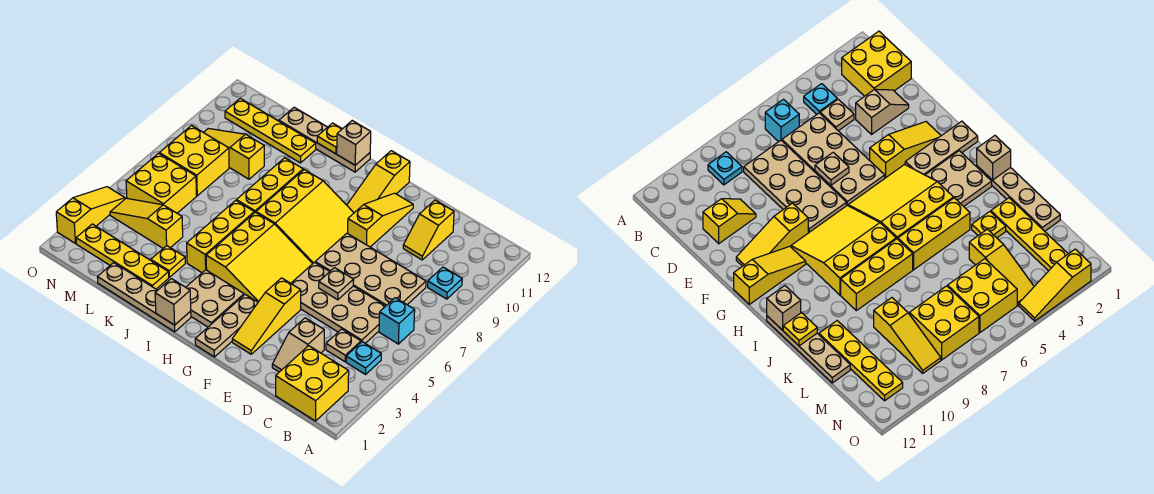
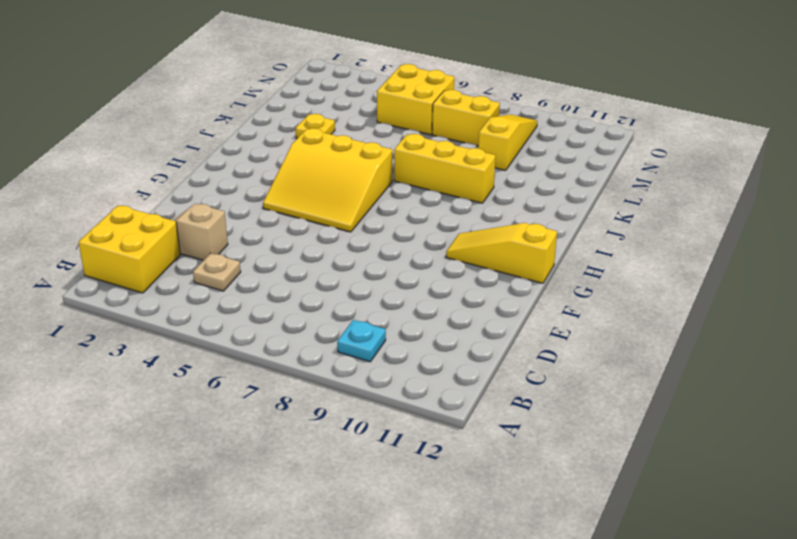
yellow brick M7:M8 level 1 -> yellow brick M7:N8 level 1
none -> cyan plate B4 level 1
none -> cyan brick B6 level 1
none -> tan plate C5:F6 level 1
none -> tan plate C7:F8 level 1

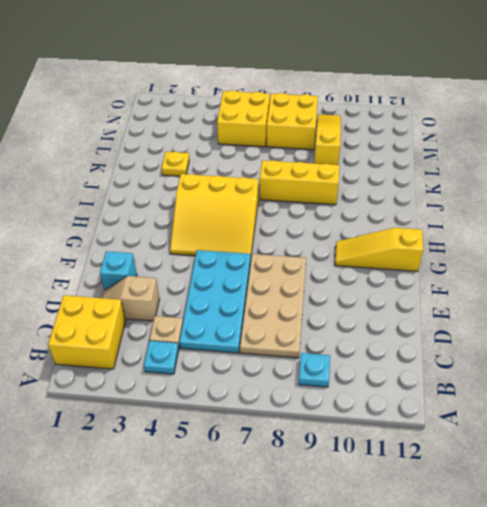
cyan plate C5:F6 level 1 -> tan plate C5:F6 level 1
cyan brick E2 level 1 -> cyan brick B6 level 1
none -> yellow slope D10:D11 level 1 top 11
none -> yellow slope F2:F4 level 1 top 4
none -> yellow slope F9:F11 level 1 top 9
none -> tan plate G1:G3 level 1

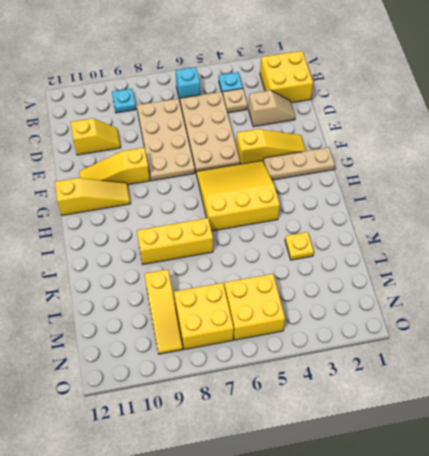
none -> yellow slope G7:I9 level 1 top I
none -> tan plate H2:I3 level 1
none -> tan plate I1:L1 level 1
none -> tan plate I12:L12 level 1

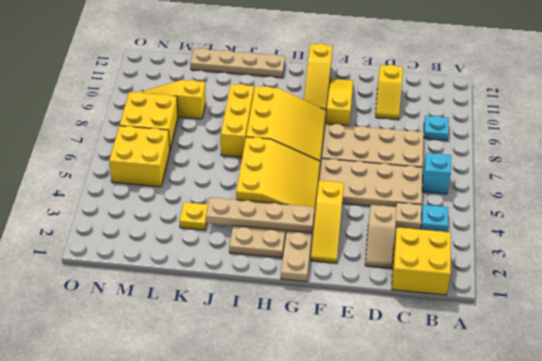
tan plate G3:J3 level 2 -> tan plate I1:L1 level 1
none -> yellow brick J4:J6 level 1
none -> yellow plate K2:N2 level 1
none -> yellow plate K11:N11 level 1
none -> yellow slope L4:N4 level 1 top L

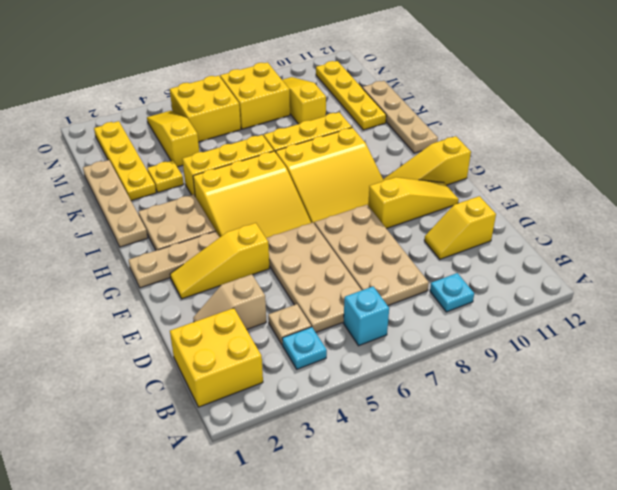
none -> yellow slope O2:O4 level 1 top 2
none -> tan plate E6 level 2
none -> tan brick I1 level 2
none -> tan brick I12 level 2

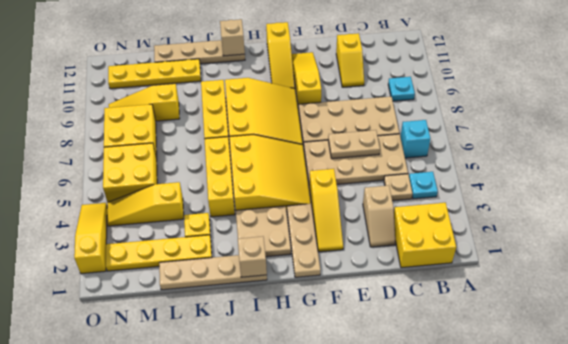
tan plate D6:E6 level 2 -> tan plate E6 level 2
none -> yellow plate J12 level 2

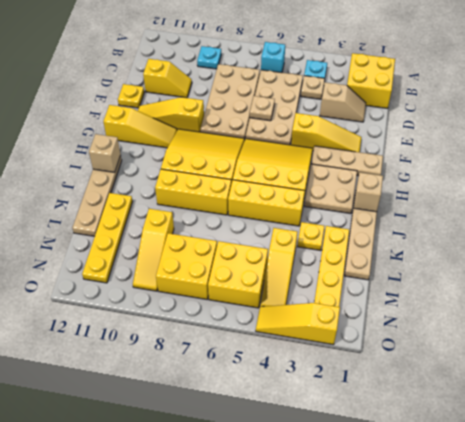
yellow plate E12 level 1 -> yellow plate J12 level 2

